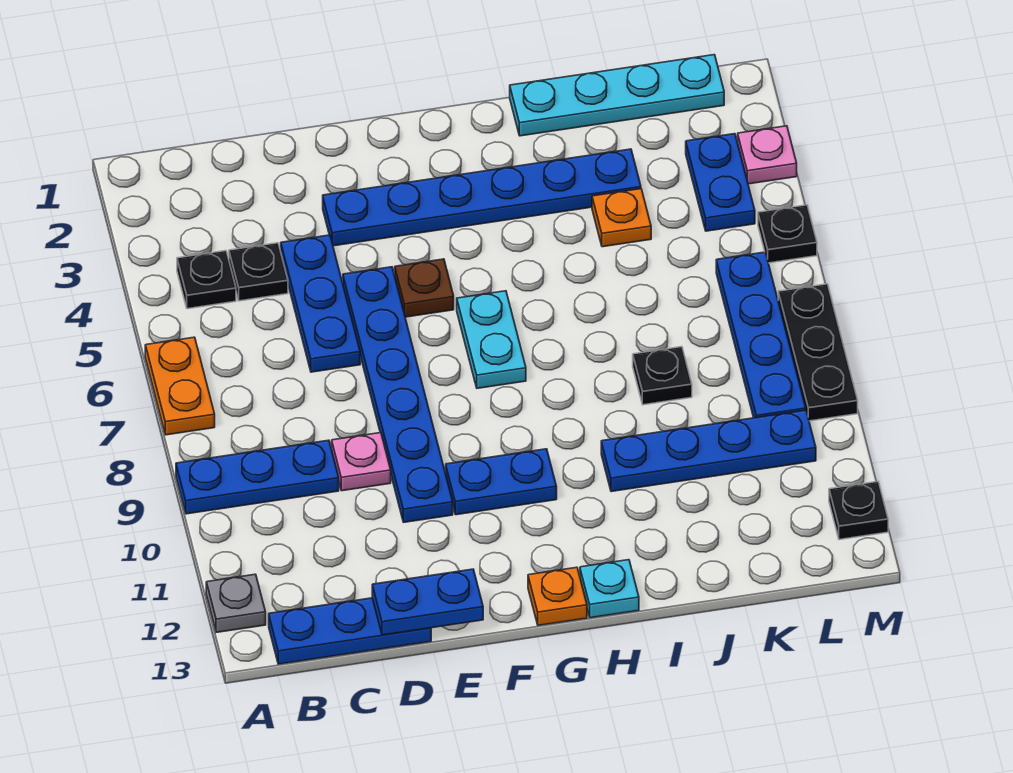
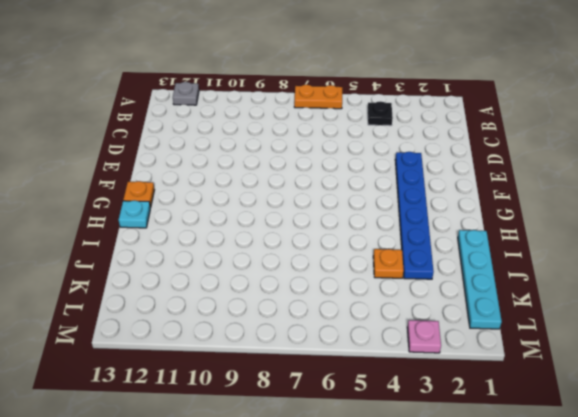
none -> blue plate A9:C9 level 1
none -> blue plate B13:D13 level 1
none -> black plate C4 level 1

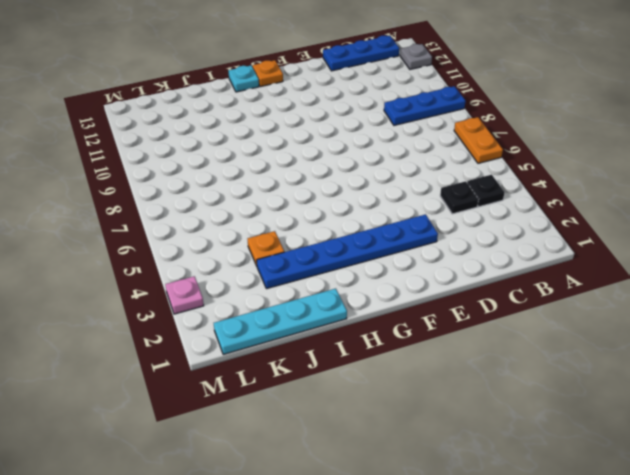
none -> blue plate D4:D6 level 1
none -> pink plate D9 level 1
none -> blue plate E5:E10 level 1

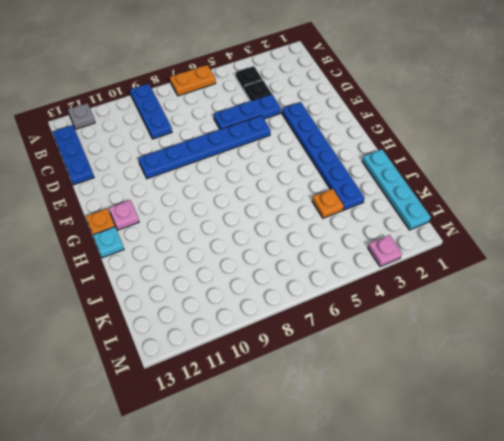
pink plate G12 level 1 -> pink plate D9 level 1
none -> brown plate F5 level 1
none -> blue plate F10:G10 level 1
none -> cyan plate G6:G7 level 1

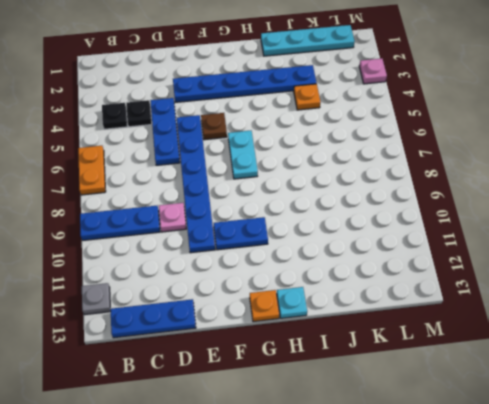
none -> blue plate I10:L10 level 1
none -> black plate J8 level 1
none -> blue plate L3:L4 level 1

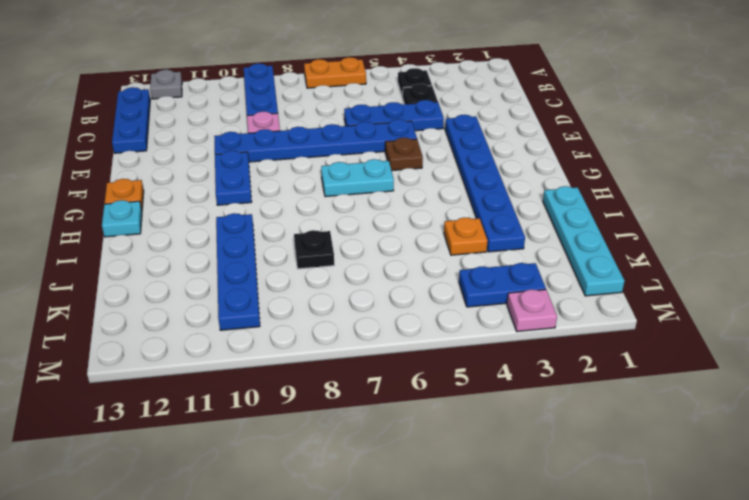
none -> blue plate L6:L9 level 1
none -> black plate M5 level 1
none -> black plate M7:M9 level 1

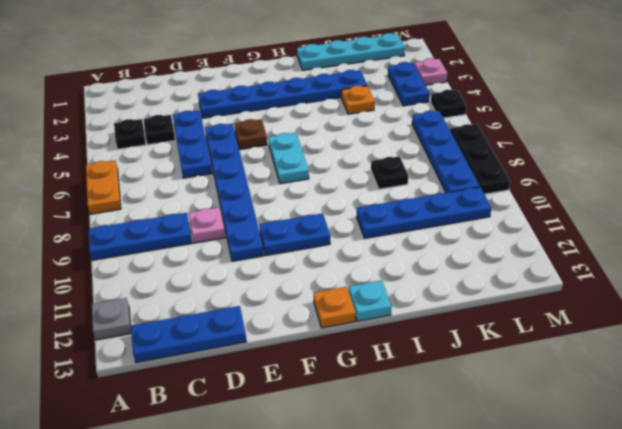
none -> black plate M12 level 1
none -> blue plate D13:E13 level 2

